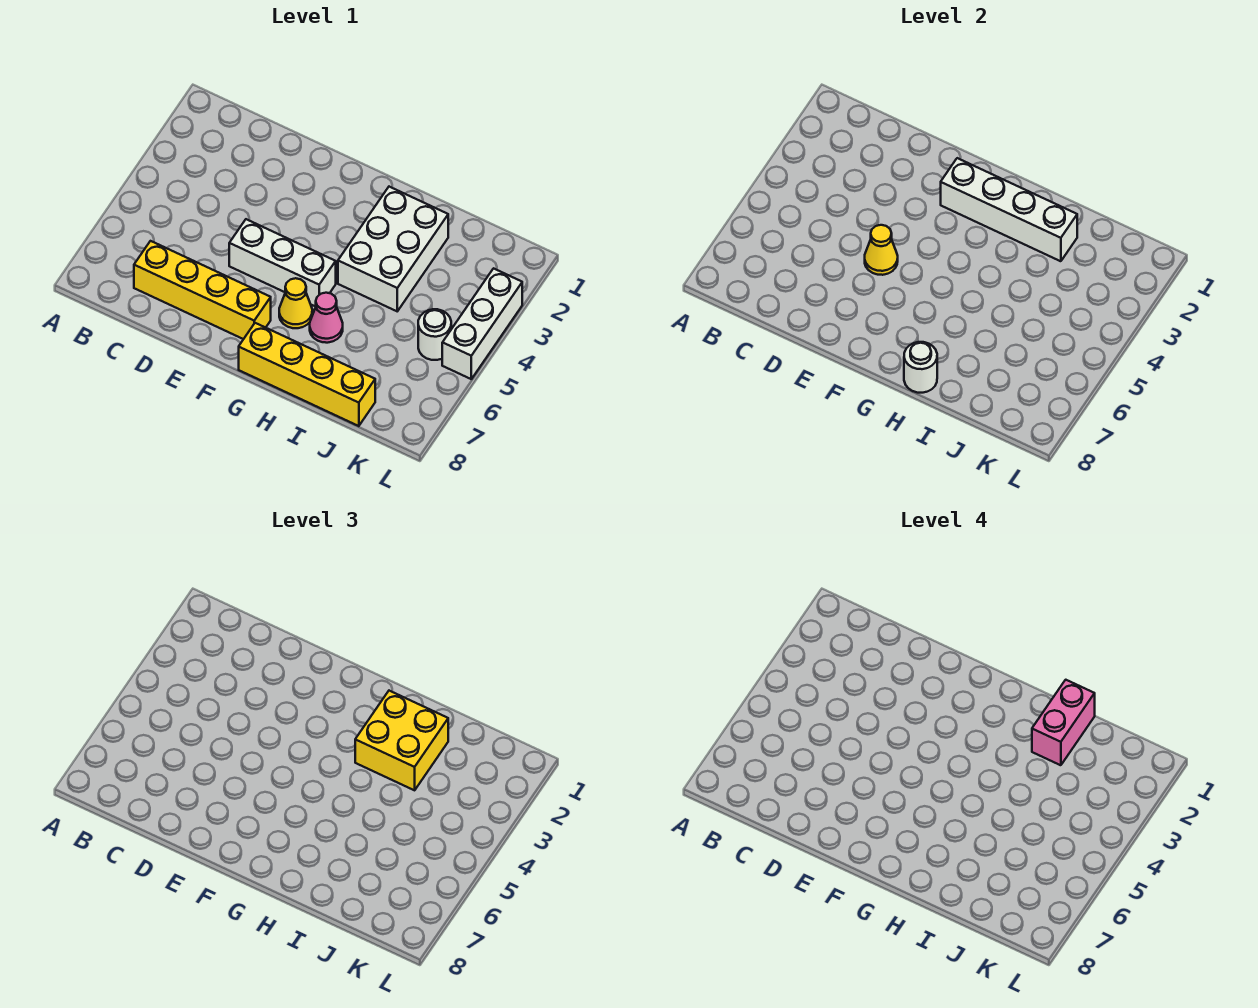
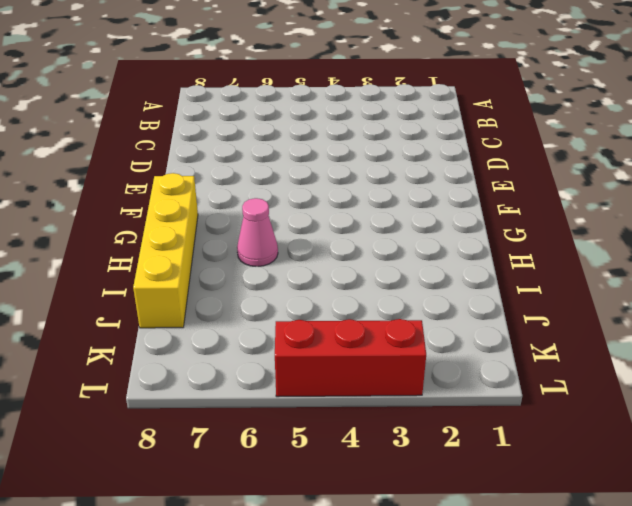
red brick L3:L5 level 1 -> white brick L3:L5 level 1
none -> yellow brick C7:F7 level 1
none -> white brick E5:G5 level 1
none -> yellow cone G6 level 1

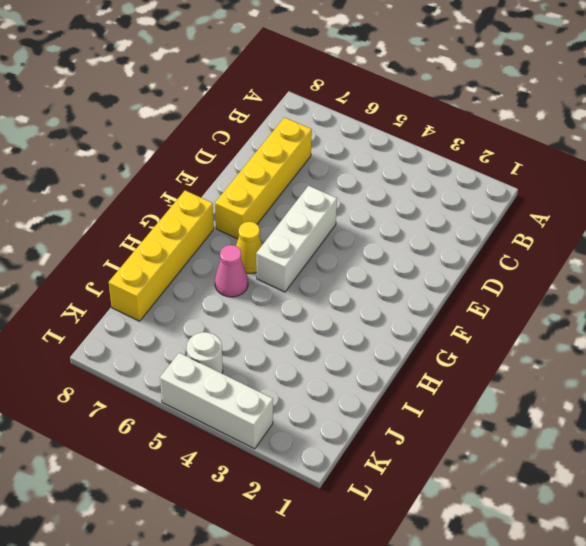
none -> white brick H2:I4 level 1
none -> yellow cone E5 level 2
none -> white brick F2:I2 level 2

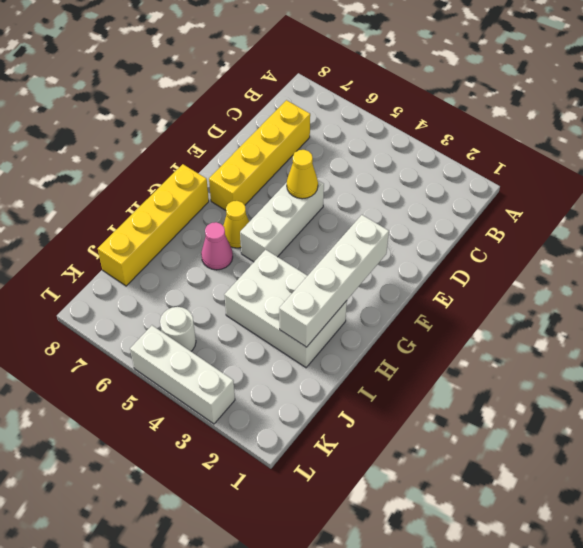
none -> white round brick H8 level 2
none -> yellow brick H2:I3 level 3
none -> pink brick I1:I2 level 4

